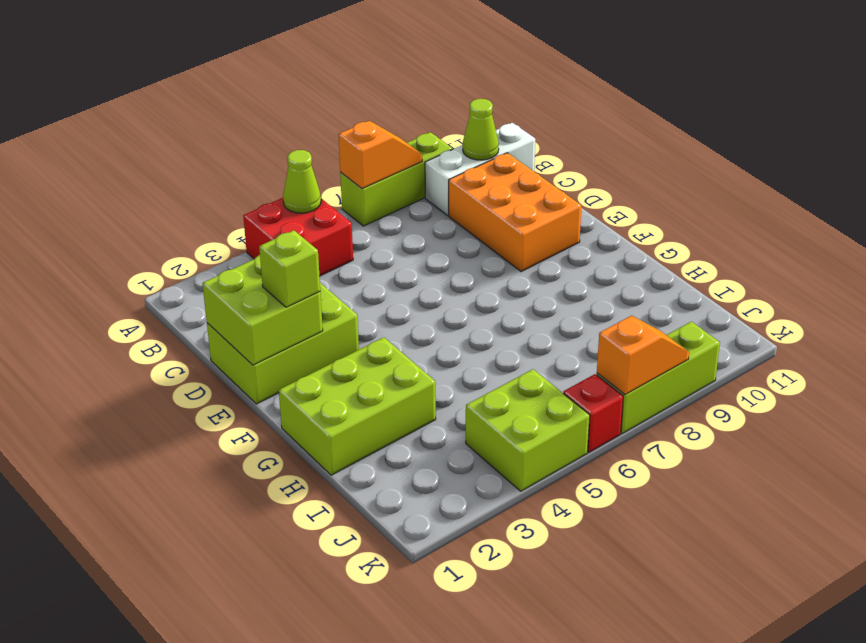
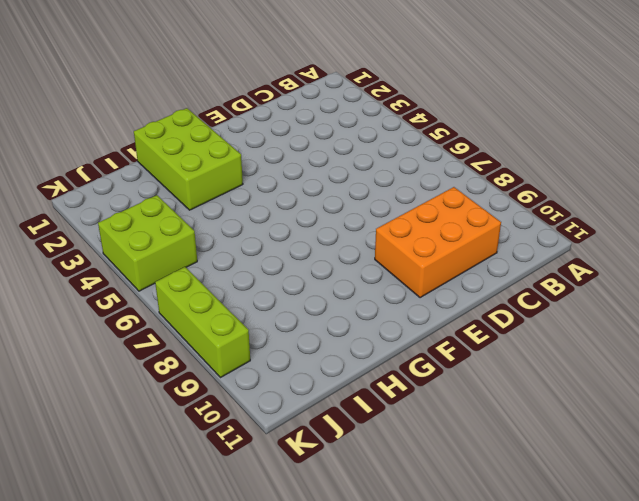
none -> red brick A4:B5 level 1
none -> lime brick A7:A9 level 1
none -> white brick B9:B11 level 1

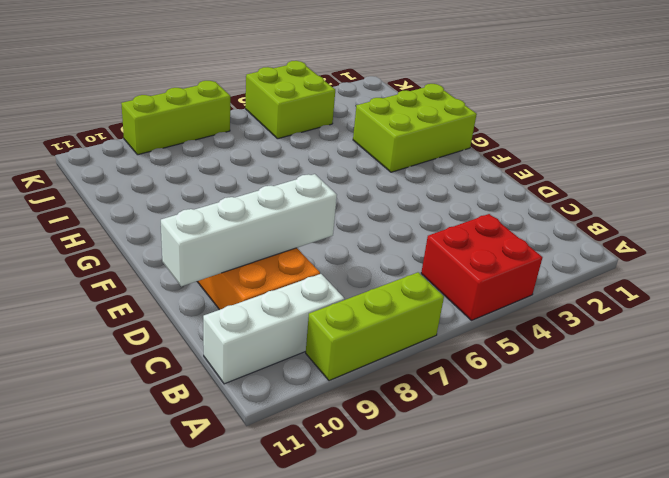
white brick D8:D11 level 2 -> none
none -> lime brick D1:E3 level 1
none -> red brick K6 level 1
none -> lime cone A5 level 2

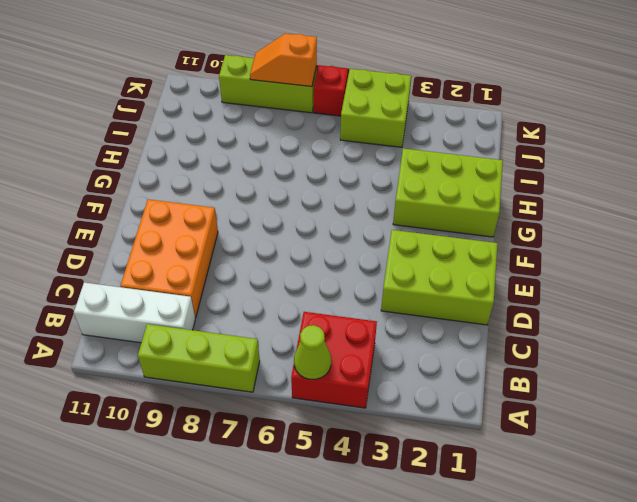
none -> orange slope A7:A8 level 2 top 7
none -> lime cone B10 level 2
none -> lime brick D1:E2 level 2

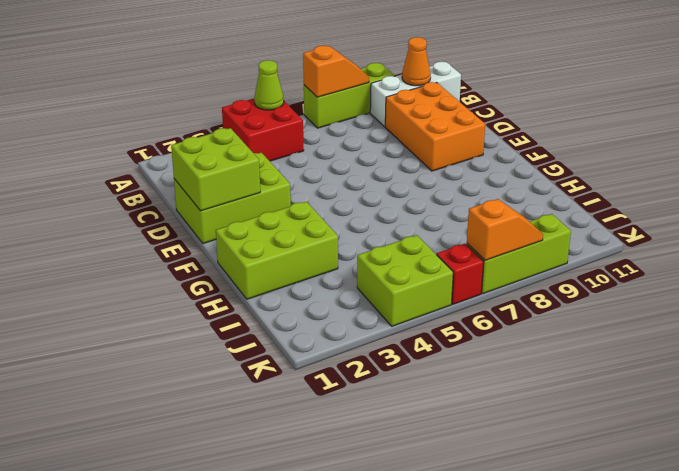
orange cone B10 level 2 -> lime cone B10 level 2
none -> lime brick E2 level 3

